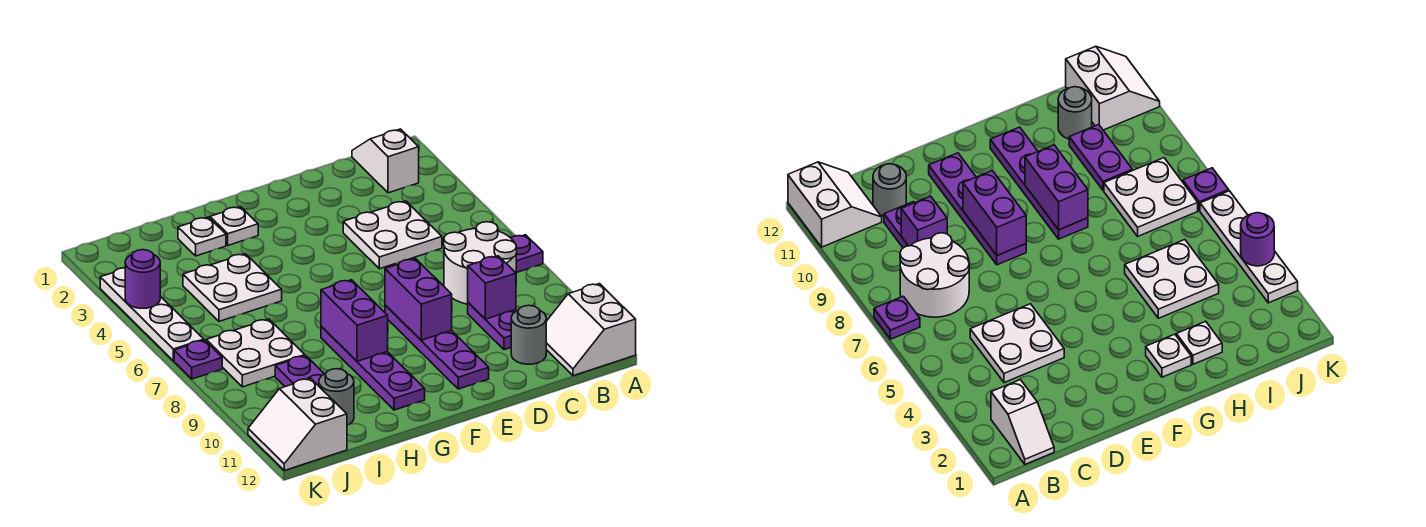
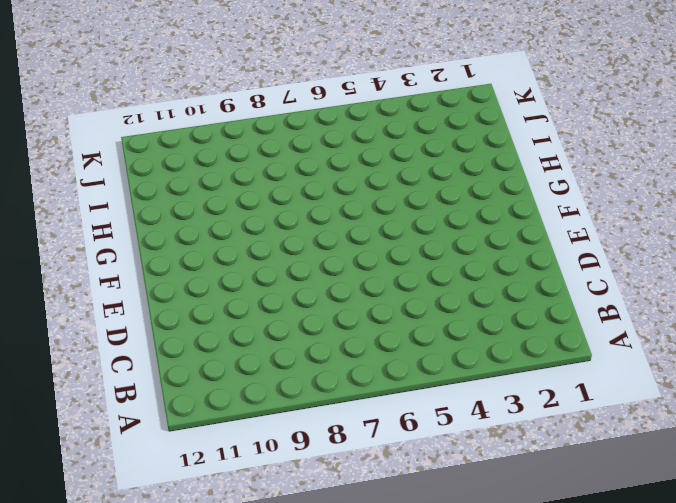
none -> purple plate A7 level 1
none -> white slope A11:B12 level 1 top A
none -> white slope B1:B2 level 1 top 2

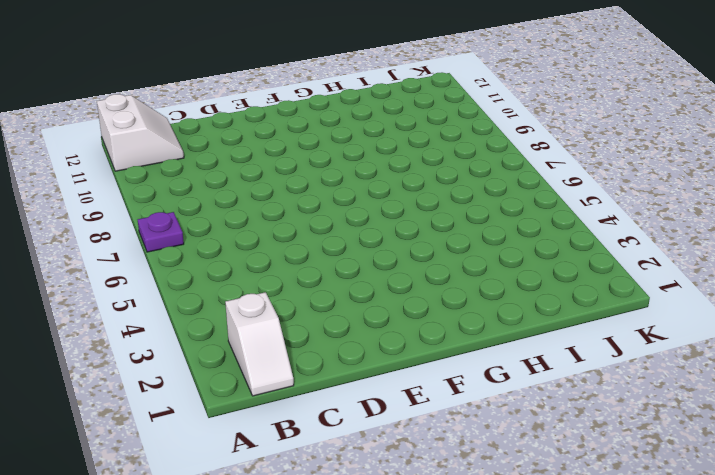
none -> white round brick B7:C8 level 1
none -> white plate C4:D5 level 1
none -> purple plate C9:C10 level 1

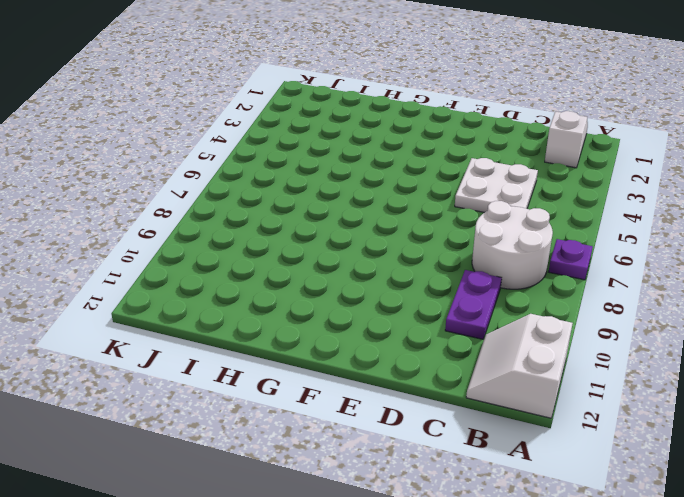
none -> grey round brick C11 level 1
none -> purple plate E8:E11 level 1
none -> white plate G2 level 1

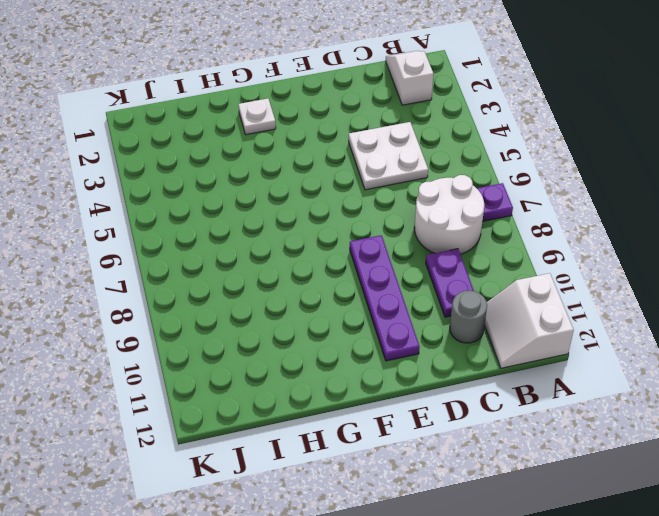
none -> purple plate G8:G11 level 1
none -> white plate H2 level 1
none -> white plate H4:I5 level 1

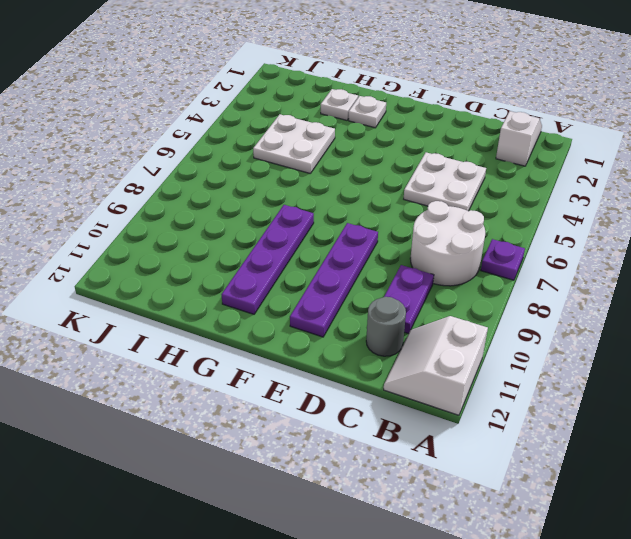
none -> white plate I7:J8 level 1
none -> purple plate I9:I10 level 1
none -> grey round brick I11 level 1

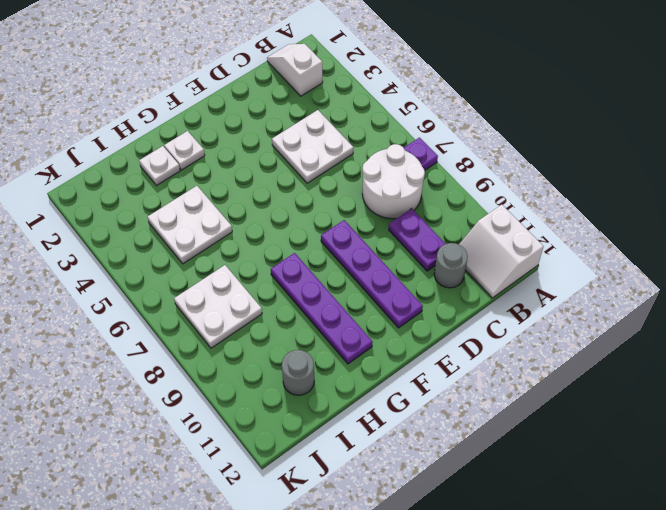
none -> purple plate I9:I10 level 1
none -> white slope J11:K12 level 1 top J
none -> white plate K3:K6 level 1

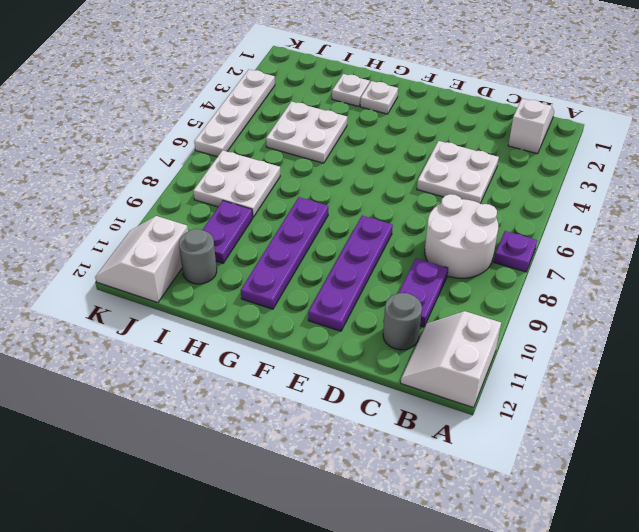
none -> purple plate K7 level 1
none -> purple brick C9 level 2
none -> purple brick E8:E9 level 2

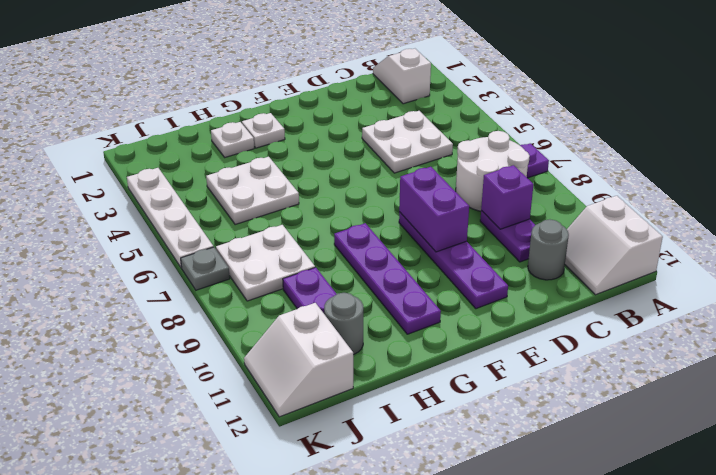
grey plate K7 level 1 -> purple plate K7 level 1
none -> purple brick G8:G9 level 2
none -> purple round brick K4 level 2

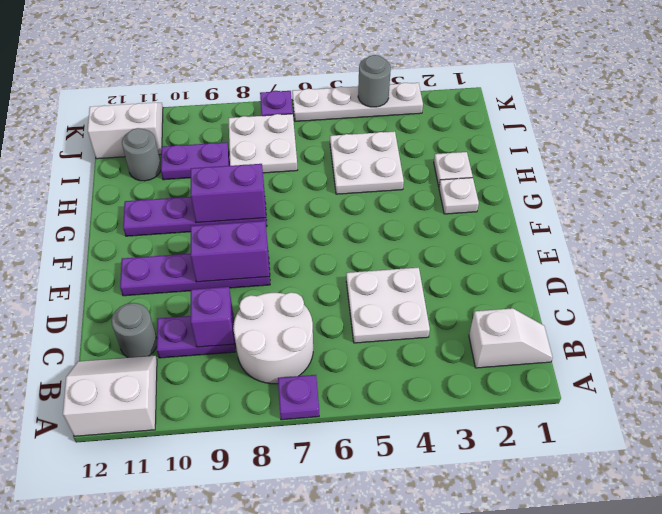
grey round brick K4 level 2 -> purple round brick K4 level 2

